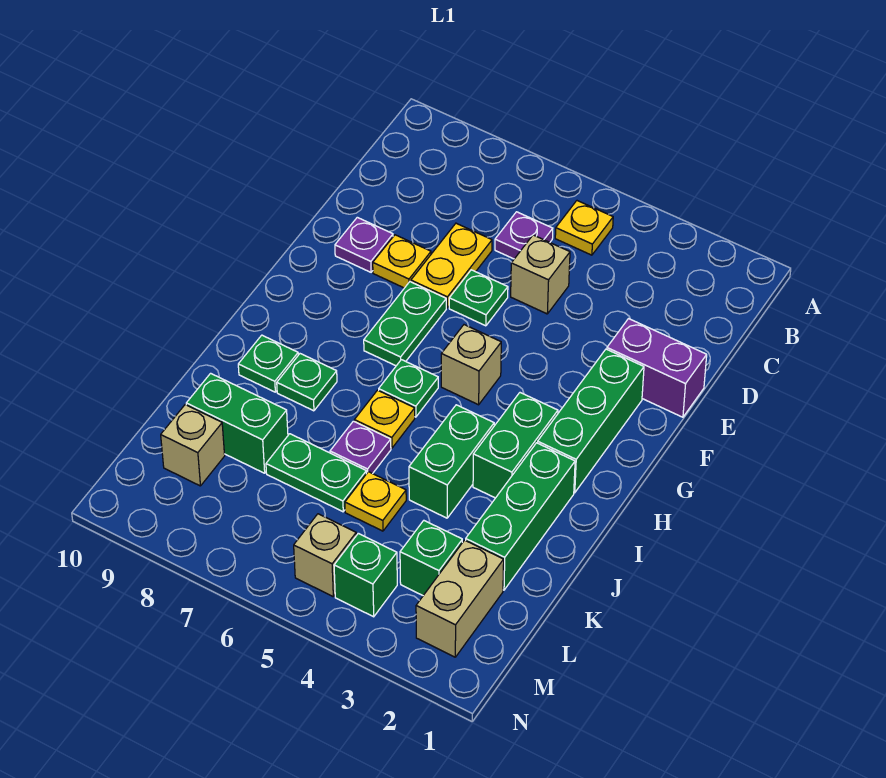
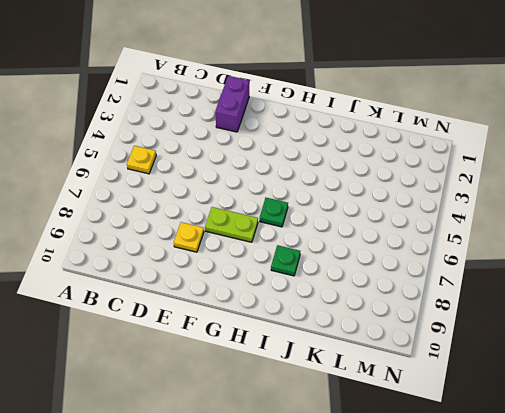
lime plate F7:G7 level 1 -> green plate F7:G7 level 1
none -> purple plate C6 level 1
none -> tan brick D5 level 1
none -> yellow plate D7:E7 level 1

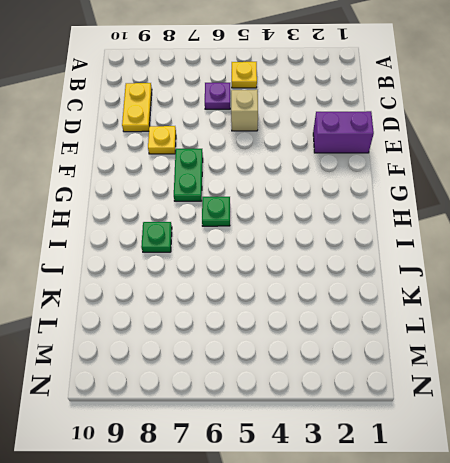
yellow plate C9:D9 level 1 -> yellow plate D7:E7 level 1
none -> green plate E6 level 1
none -> purple plate E9 level 1
none -> green brick F2:H2 level 1

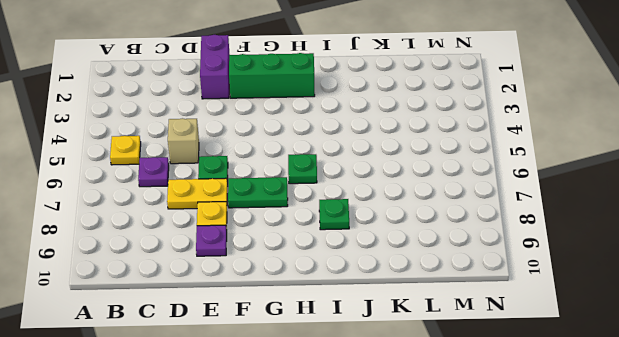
none -> tan brick G5 level 1
none -> green brick H3:I3 level 1
none -> green brick I2:K2 level 1

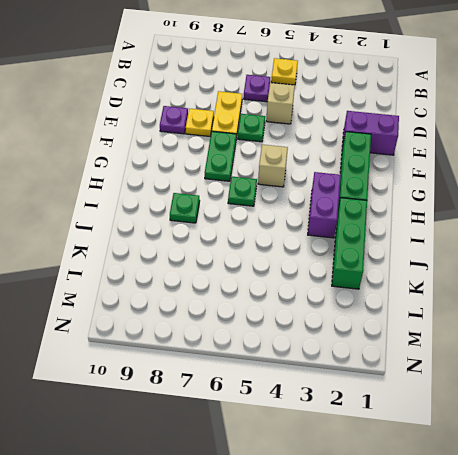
purple brick H3:I3 level 1 -> green brick H3:I3 level 1
none -> green brick I4:J4 level 1
none -> yellow plate I6 level 1
none -> green plate I9 level 1

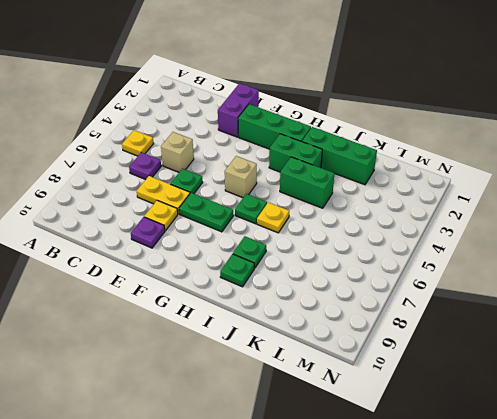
none -> purple plate J6 level 1
none -> yellow plate K5 level 1
none -> green plate K6:K7 level 1

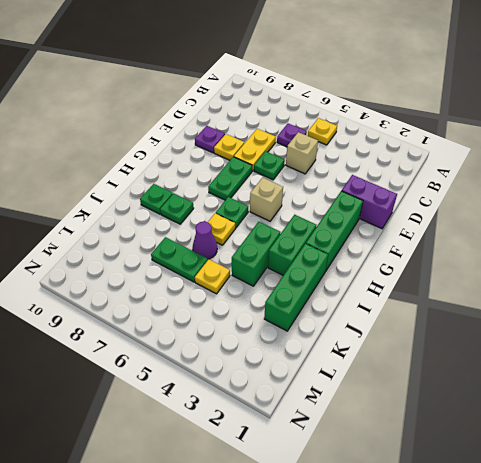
purple cone J6 level 1 -> purple plate J6 level 1
none -> green brick K8:K9 level 1
none -> tan brick L2:M2 level 1
none -> green brick L3 level 1

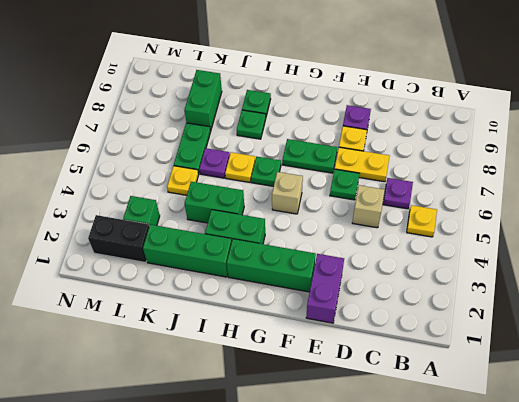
black brick L2:M2 level 1 -> tan brick L2:M2 level 1
none -> tan brick L9 level 1
none -> green brick M4 level 1
none -> tan brick M5 level 1

